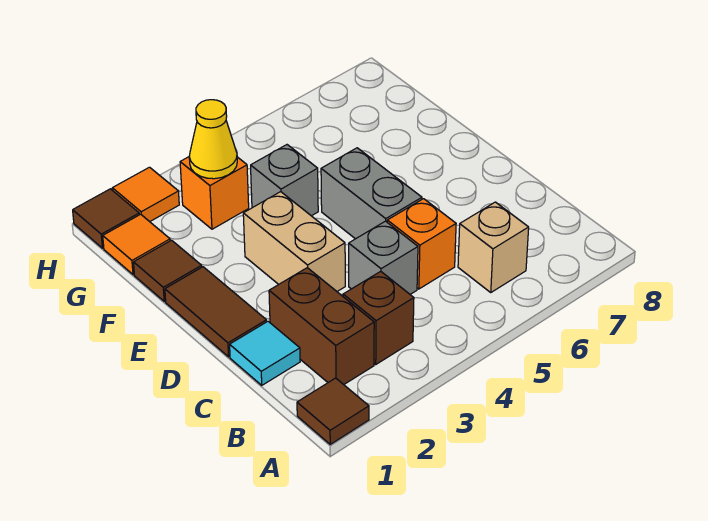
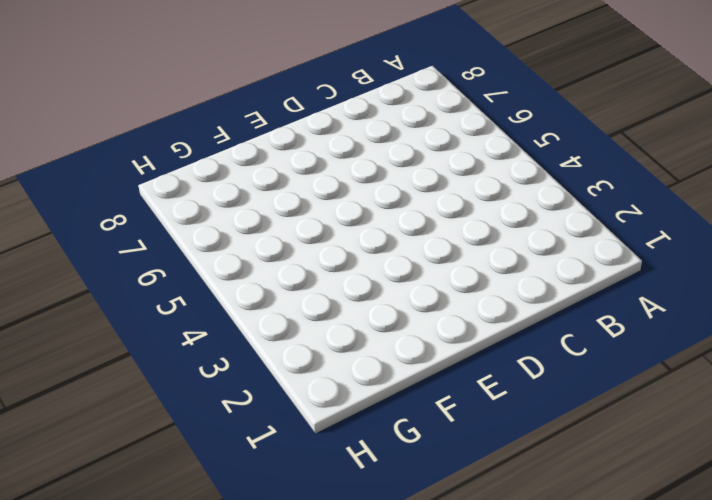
none -> brown tile A1 level 1
none -> brown brick B2:C2 level 1
none -> brown brick B3 level 1

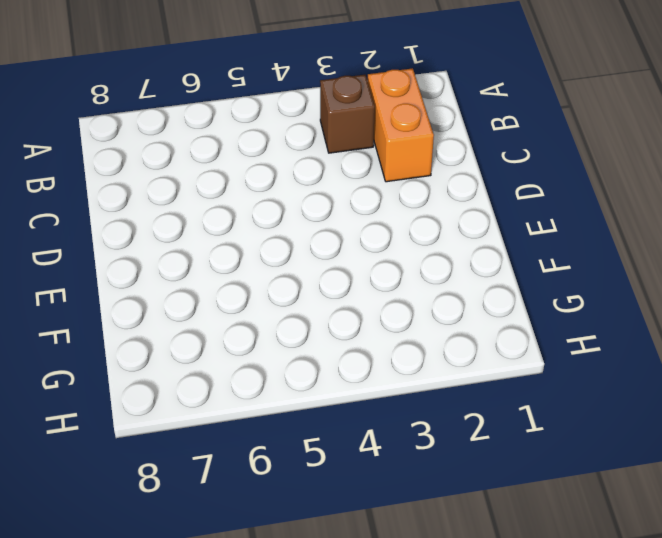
orange brick B2:C2 level 1 -> brown brick B2:C2 level 1
none -> brown tile A1 level 1
none -> tan brick B6 level 1
none -> cyan tile C1 level 1

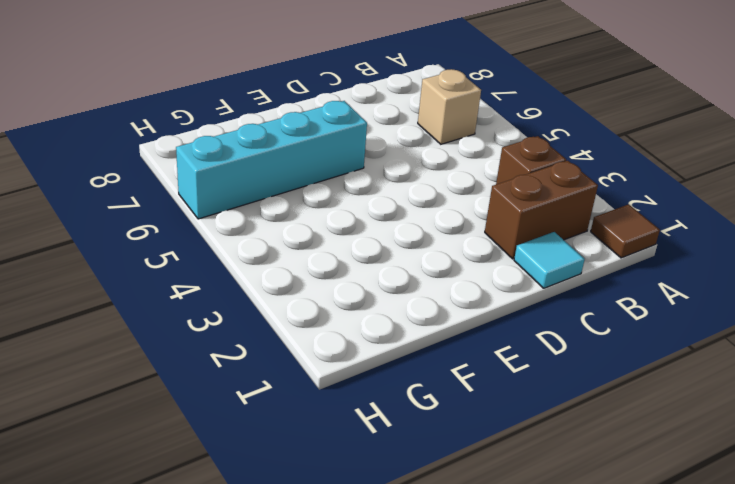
cyan brick E6:H6 level 1 -> none
none -> grey brick C4 level 1
none -> orange brick C5 level 1
none -> brown tile D1:E1 level 1

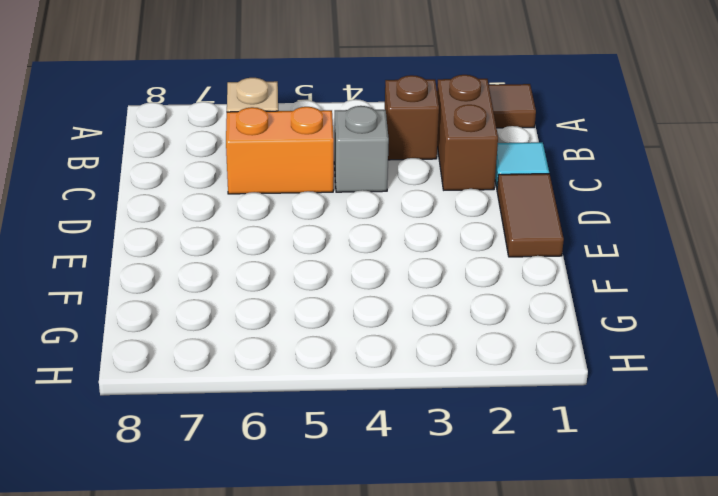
orange brick C5:C6 level 1 -> orange brick C5 level 1
none -> tan brick D3:E3 level 1
none -> grey brick D5:E5 level 1
none -> brown tile F1 level 1

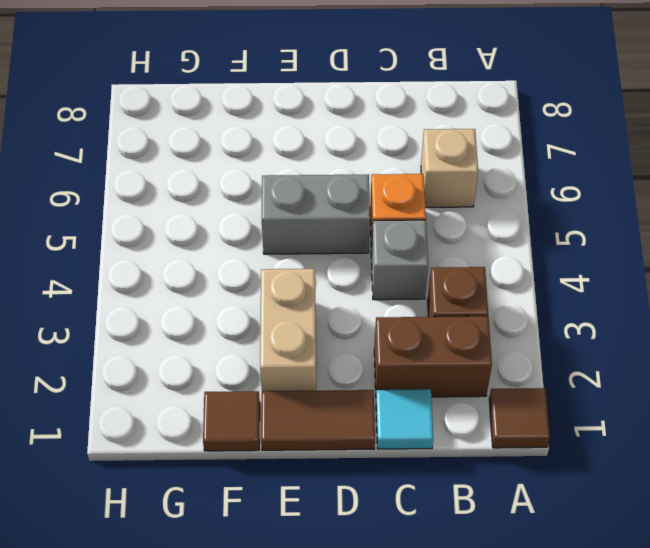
tan brick E2:E3 level 1 -> tan brick D3:E3 level 1
none -> grey brick F4 level 1
none -> orange tile G1 level 1
none -> orange brick G3 level 1

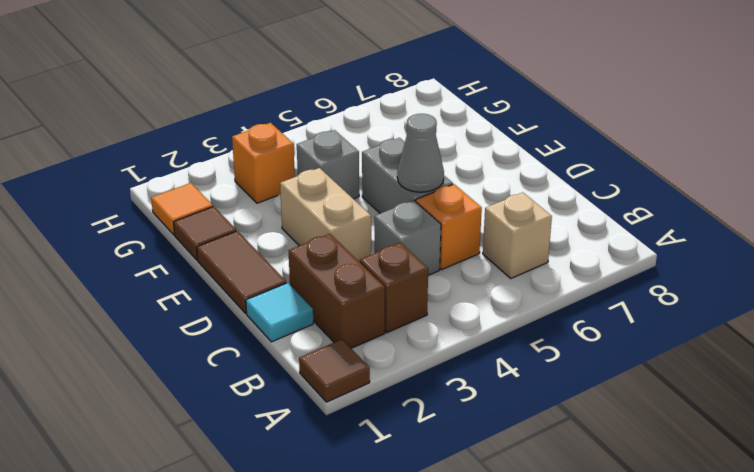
grey cone D5 level 2 -> none
none -> brown tile H1 level 1
none -> orange tile H2 level 1
none -> yellow cone G3 level 2

